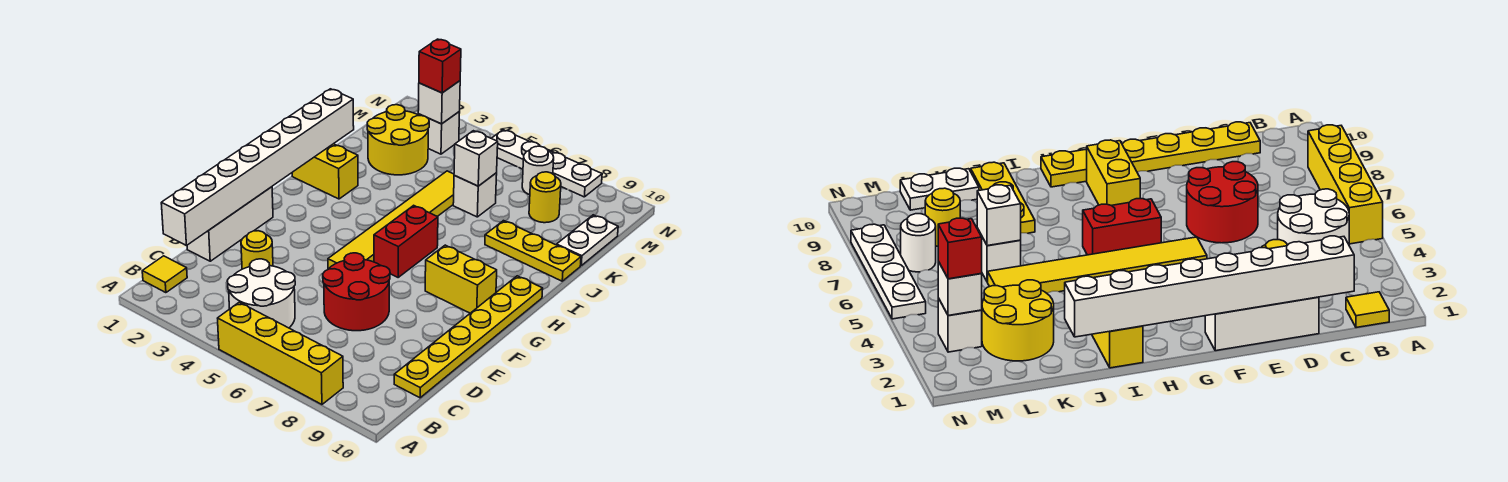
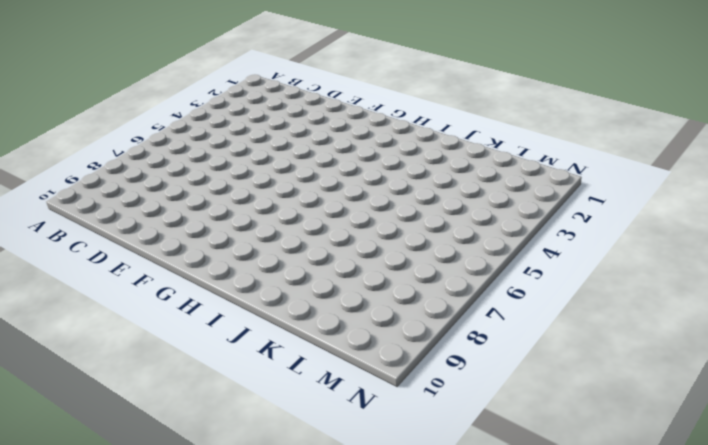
none -> yellow brick A5:A8 level 1
none -> yellow tile B1 level 1
none -> white round brick B4:C5 level 1

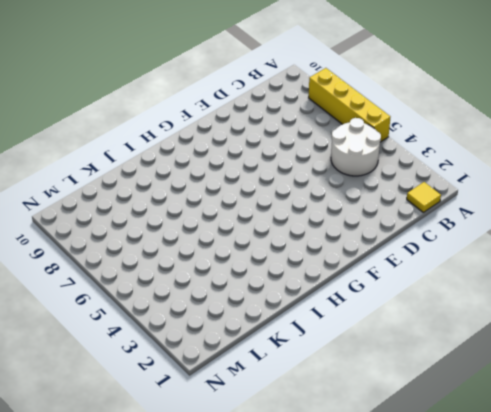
none -> yellow plate C10:H10 level 1
none -> white brick D1:F1 level 1
none -> yellow round brick D3 level 1

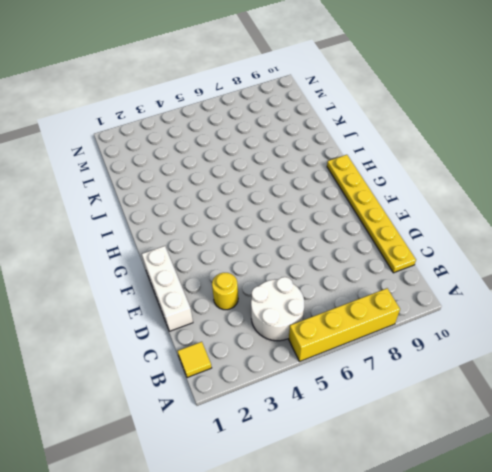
none -> red round brick D6:E7 level 1
none -> yellow tile F5:K5 level 1
none -> red brick G6:H6 level 1

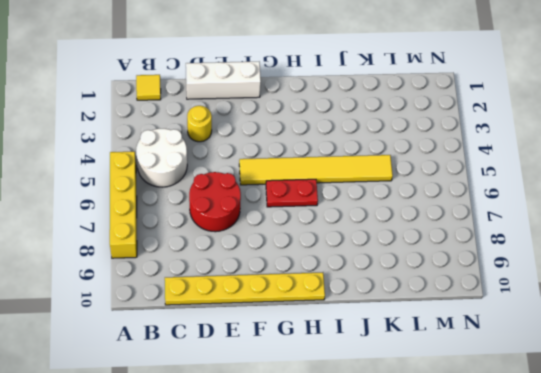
red plate G6:H6 level 1 -> red brick G6:H6 level 1
none -> yellow brick G8:G9 level 1
none -> yellow brick I1:I2 level 1
none -> yellow plate J8:J10 level 1

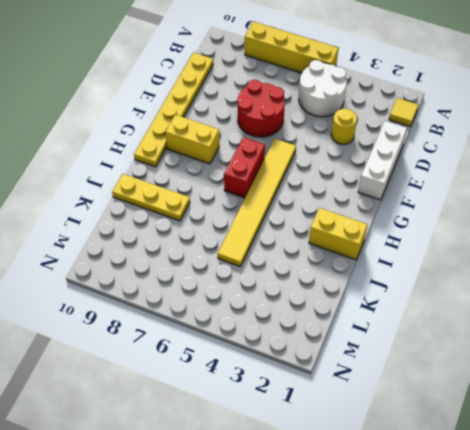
none -> yellow round brick K2:L3 level 1
none -> white brick K6 level 1
none -> white plate K10:L10 level 1

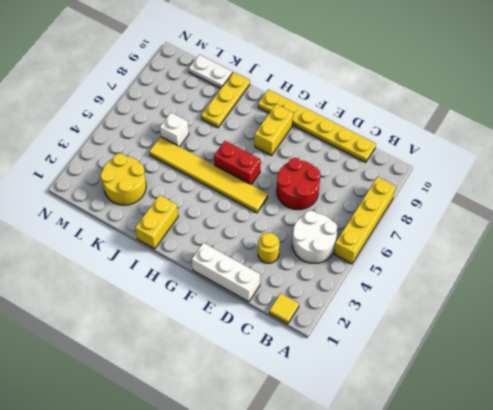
none -> yellow round brick L8 level 1
none -> white brick M3 level 1
none -> white round brick M7 level 1

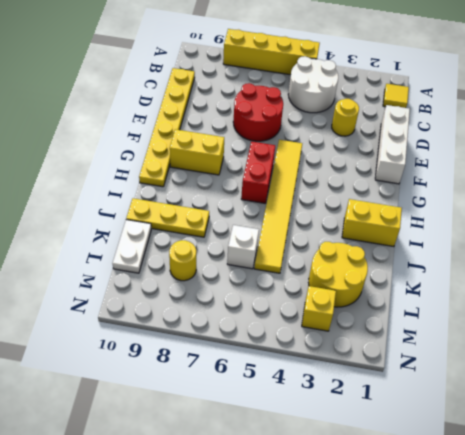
yellow brick M3 level 1 -> white brick M3 level 1
none -> white round brick M7 level 1
none -> white plate N5:N8 level 1
none -> white brick C1:J1 level 2

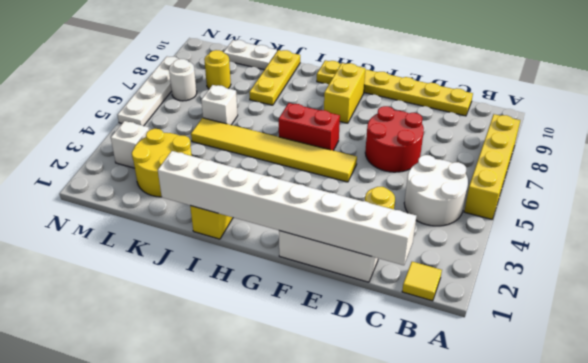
none -> white brick K6 level 2
none -> white brick M3 level 2
none -> red brick M3 level 3

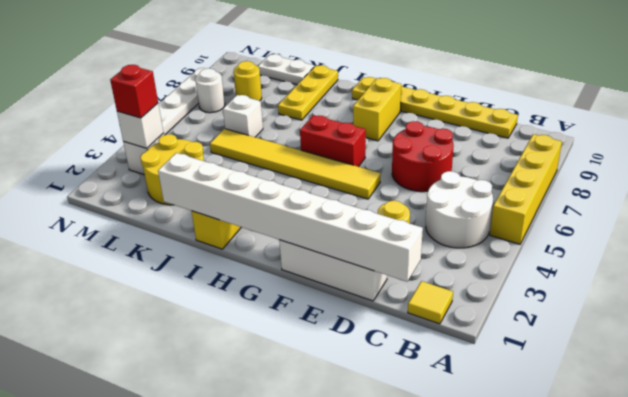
none -> white brick K6 level 2

